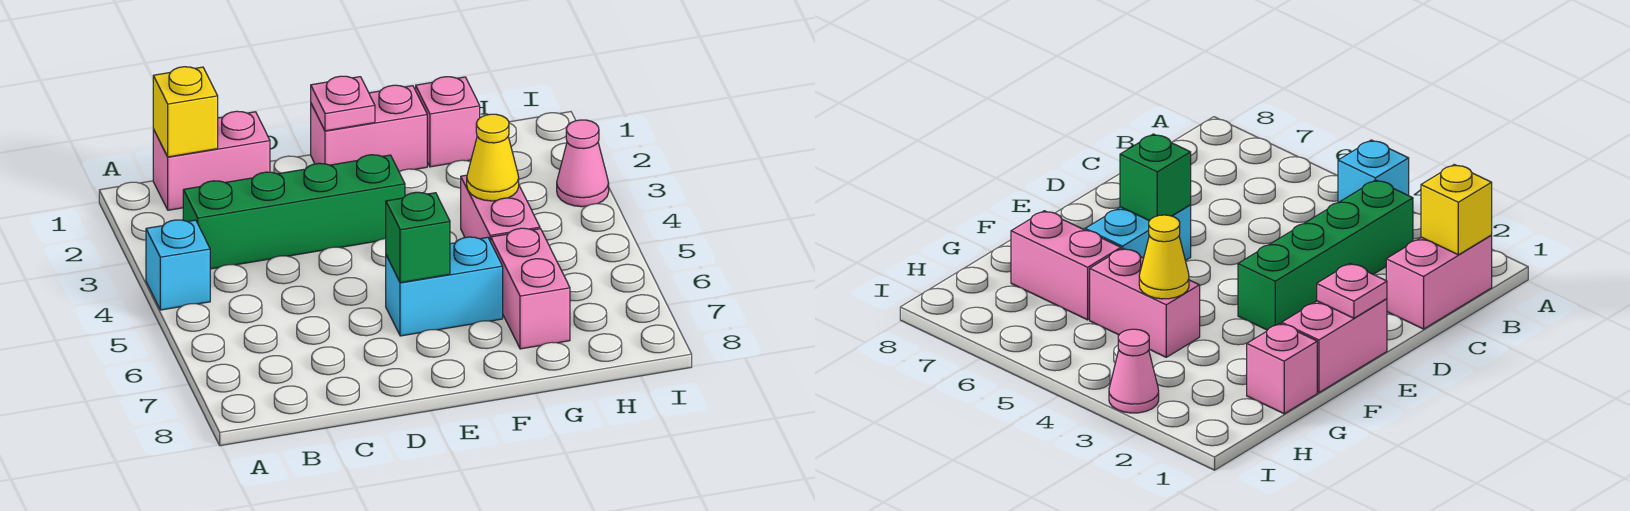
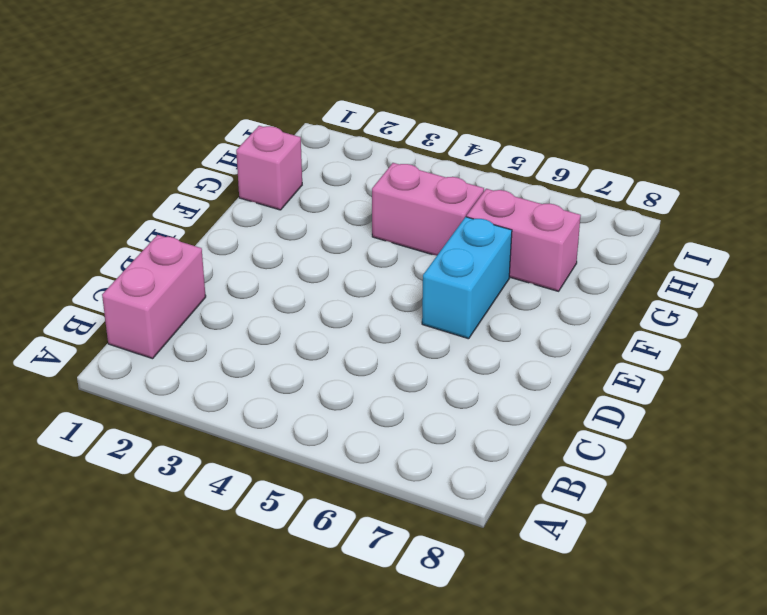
none -> cyan brick A4 level 1
none -> green brick B3:E3 level 1
none -> pink brick E1:F1 level 1

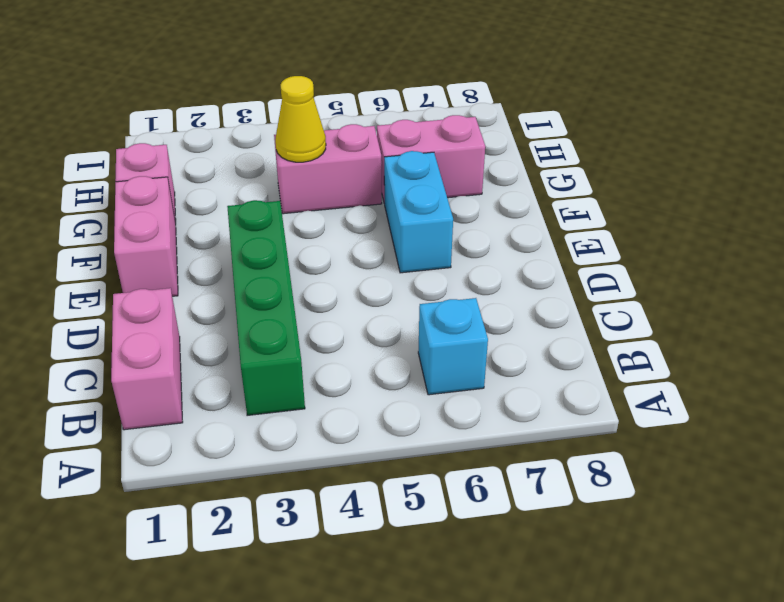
cyan brick B6 level 1 -> cyan brick A4 level 1
none -> pink cone I3 level 1
none -> yellow brick B1 level 2
none -> pink plate E1 level 2

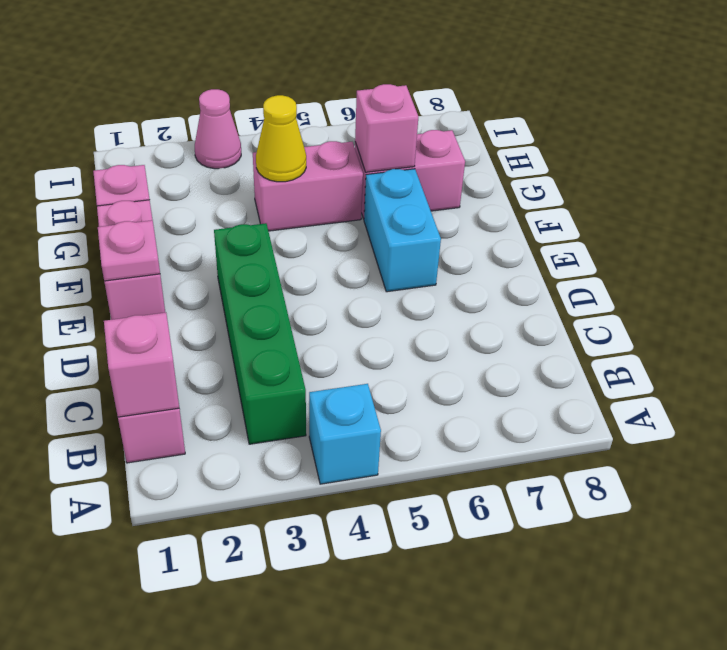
pink brick B1 level 2 -> yellow brick B1 level 2
pink brick G6 level 2 -> none
none -> green brick E6 level 2

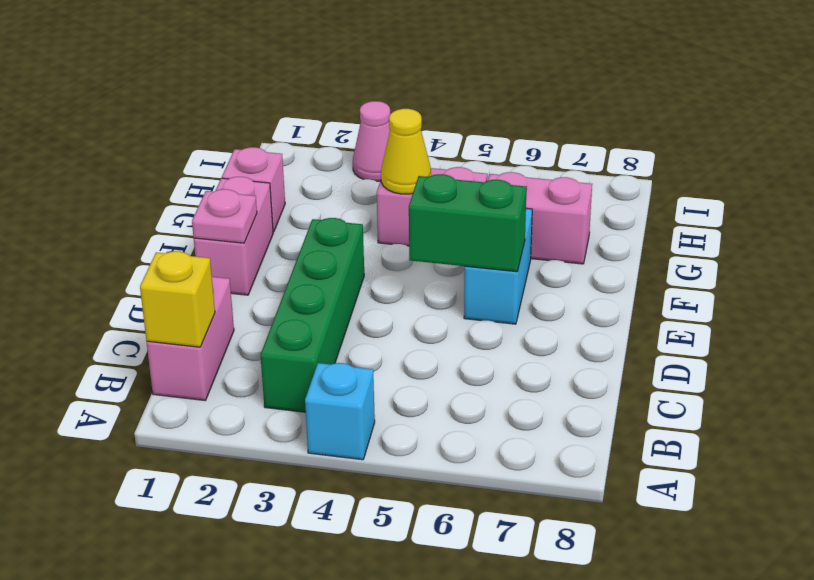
green brick E5:E6 level 2 -> green brick E6 level 2

